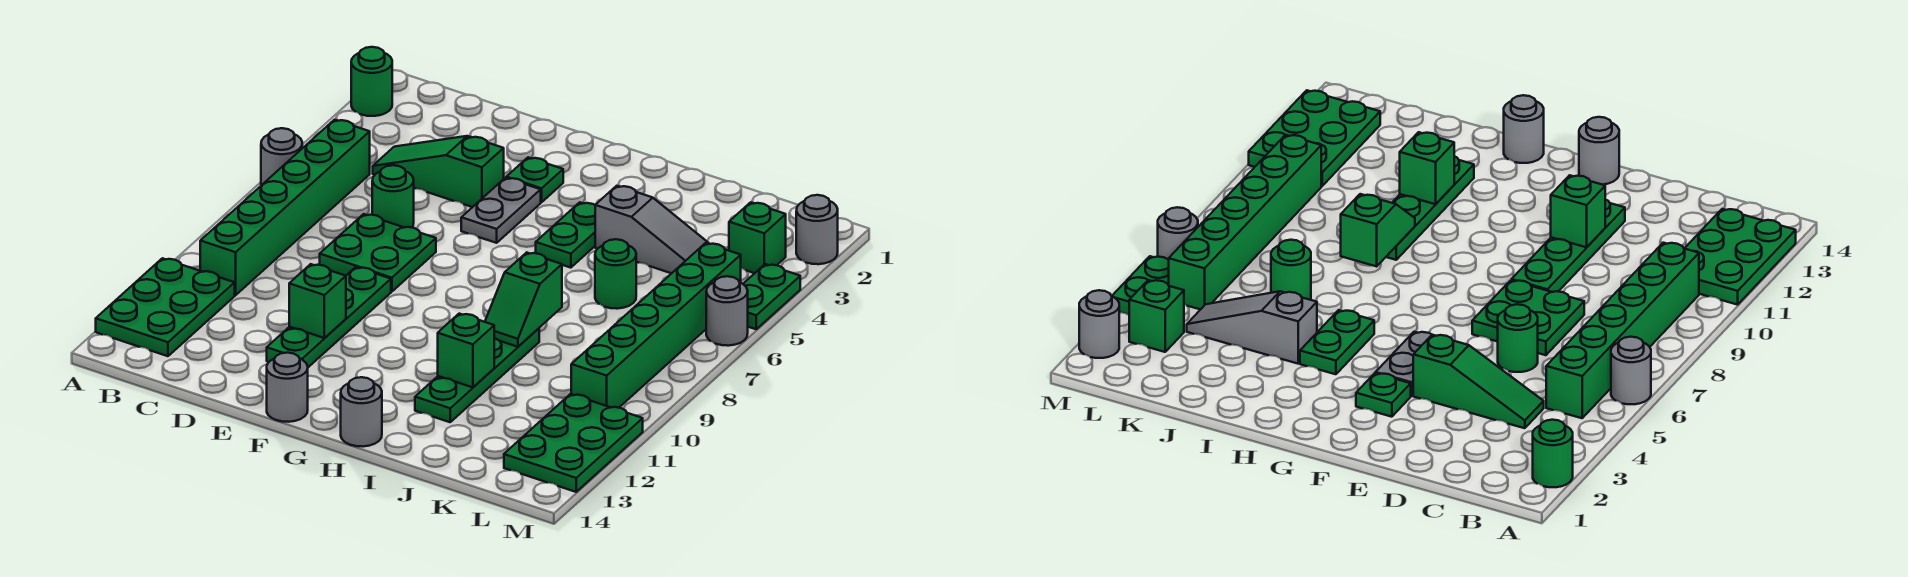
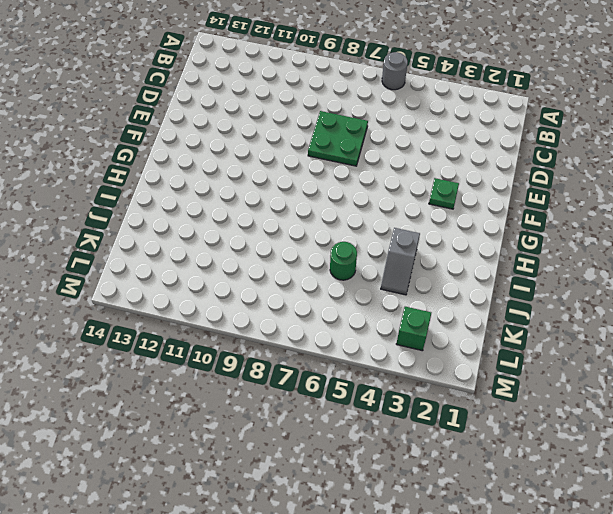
grey slope I4:J4 level 1 top I -> grey slope I4:K4 level 1 top I
none -> green round brick A2 level 1
none -> green plate A11:B13 level 1
none -> green brick B5:B10 level 1

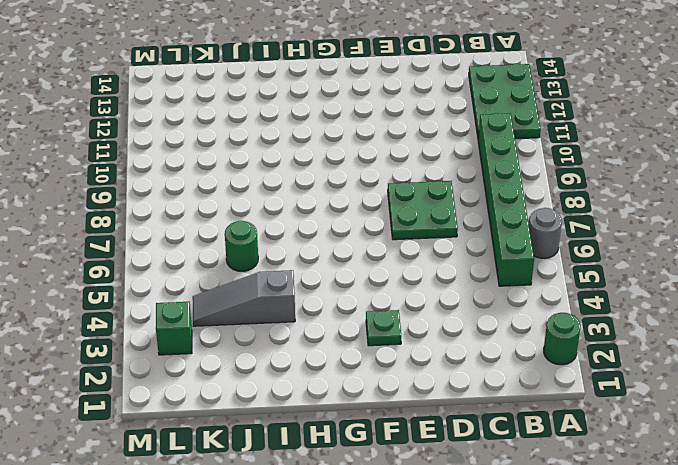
none -> green slope C4:E4 level 1 top E
none -> green round brick D6 level 1
none -> green plate E9:E12 level 1

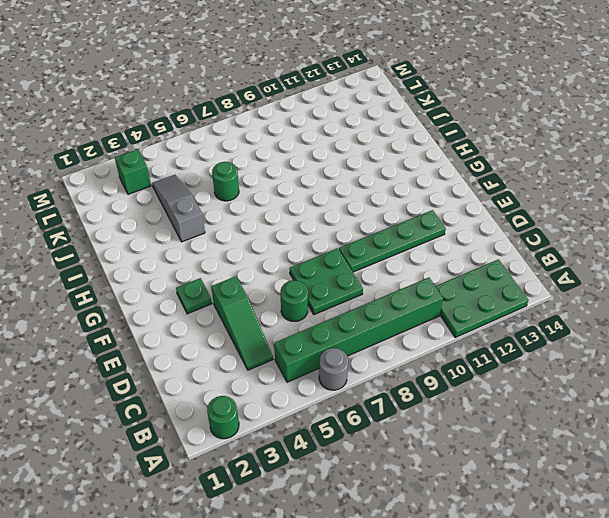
none -> grey plate F4:F5 level 1
none -> grey round brick F14 level 1
none -> green plate H4:H5 level 1

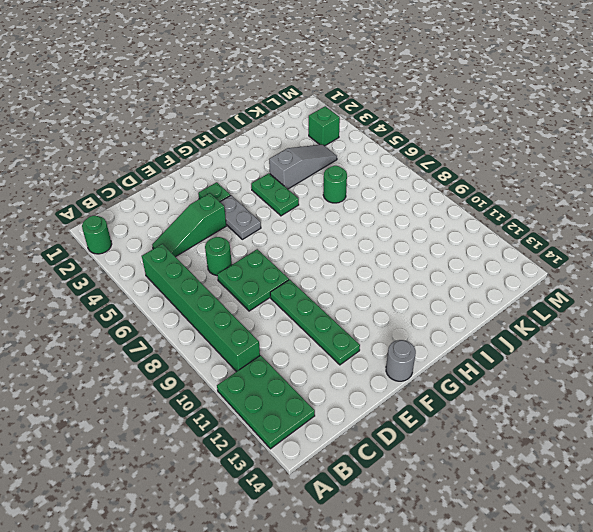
none -> grey round brick A6 level 1
none -> grey round brick H14 level 1
none -> green plate I9:I12 level 1

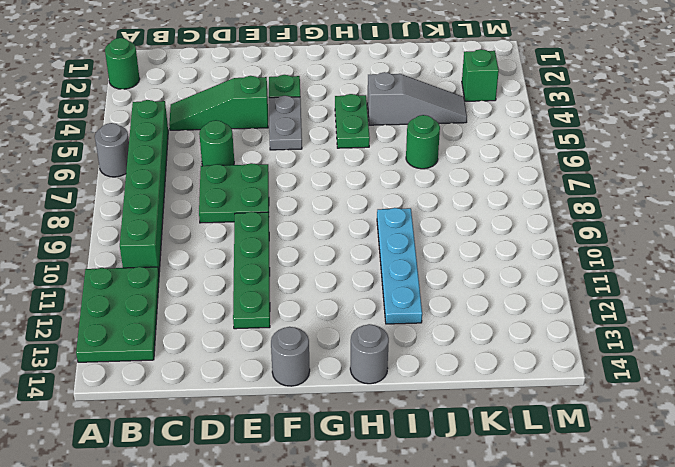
cyan plate I9:I12 level 1 -> green plate I9:I12 level 1
none -> green brick L5:L10 level 1
none -> green plate L11:M13 level 1
none -> grey round brick M2 level 1

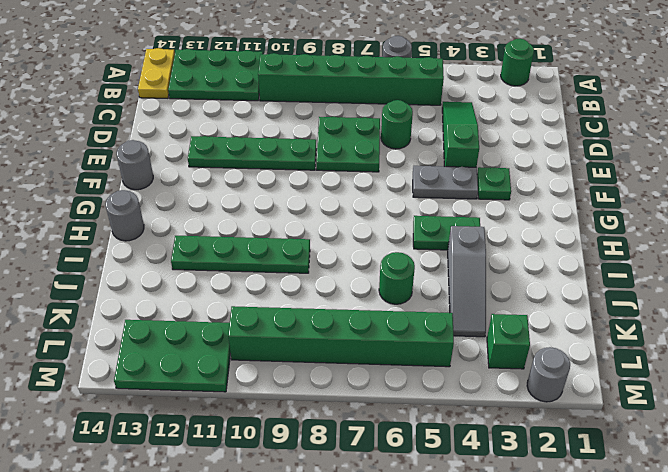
yellow plate A14:B14 level 1 -> none
none -> green plate M4:M5 level 1
none -> grey round brick M6 level 1
none -> green brick E11 level 2

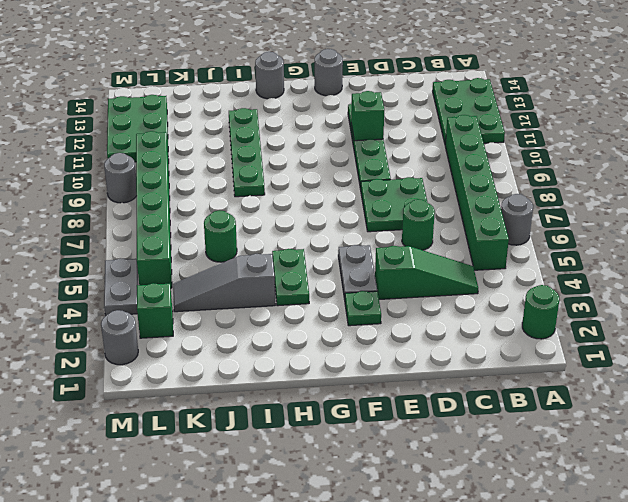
grey plate M4:M5 level 1 -> green plate M4:M5 level 1
grey round brick M9 level 1 -> grey round brick M6 level 1
none -> green slope I8:I9 level 2 top 8
none -> green brick I11 level 2

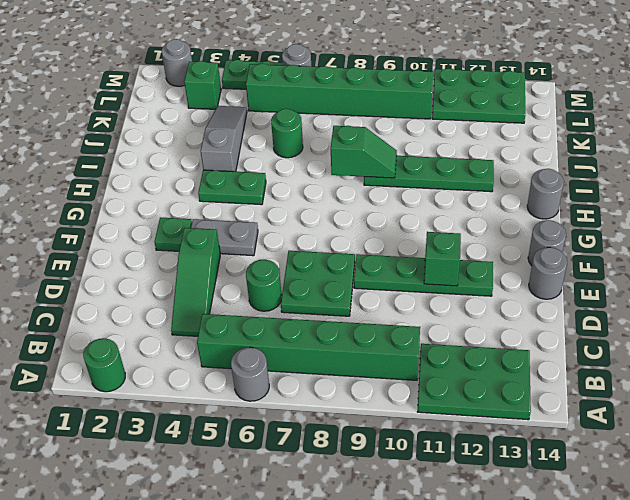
grey round brick E14 level 1 -> none
none -> green brick I11 level 2

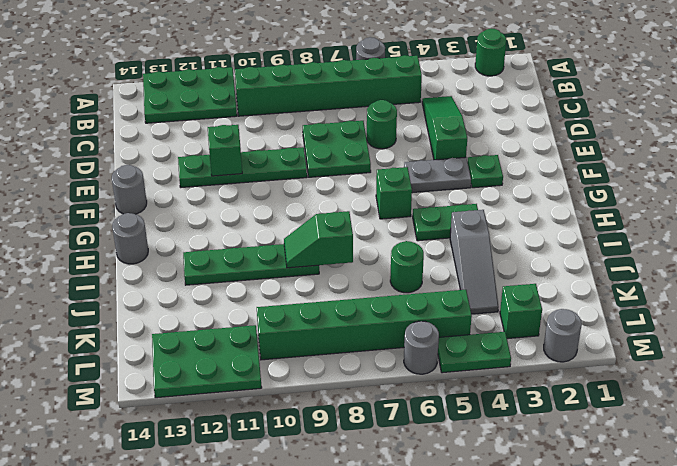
green brick G6 level 1 -> green brick I11 level 2

